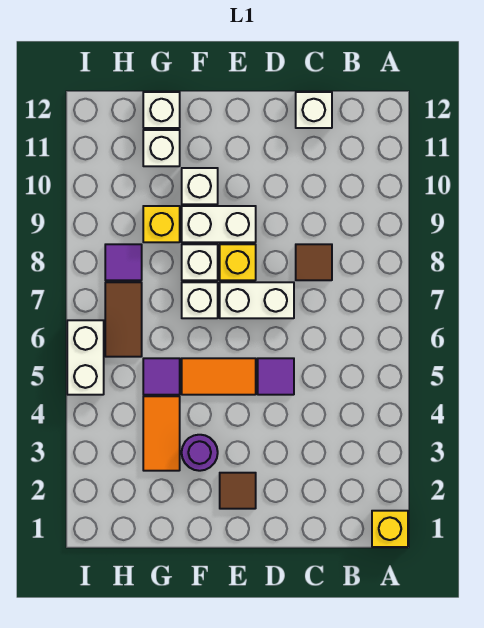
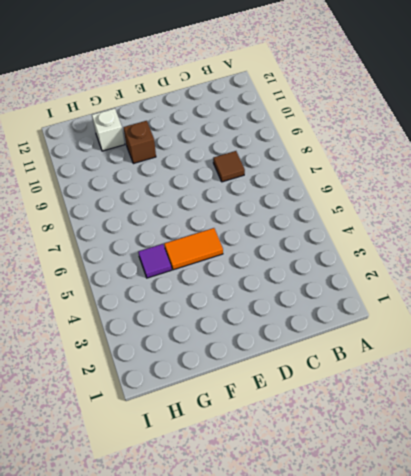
brown brick F10 level 1 -> white brick F10 level 1
none -> yellow brick A1 level 1
none -> white brick C12 level 1
none -> purple tile D5 level 1

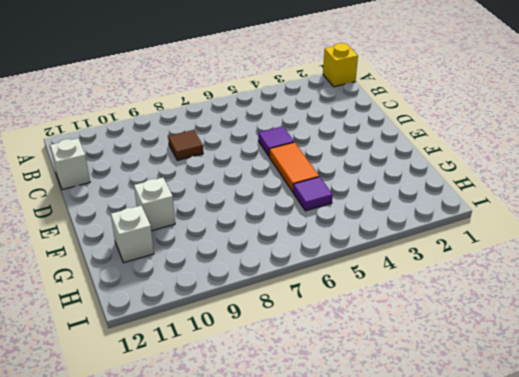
none -> white brick D7:E7 level 1
none -> brown tile E2 level 1
none -> yellow brick E8 level 1

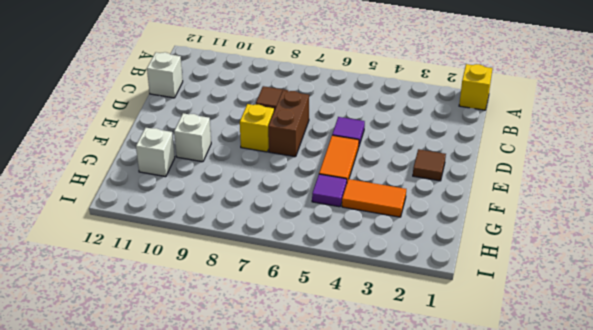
brown brick D7:E7 level 1 -> white brick D7:E7 level 1
none -> white brick E9:F9 level 1
none -> purple round brick F3 level 1
none -> white brick F7 level 1

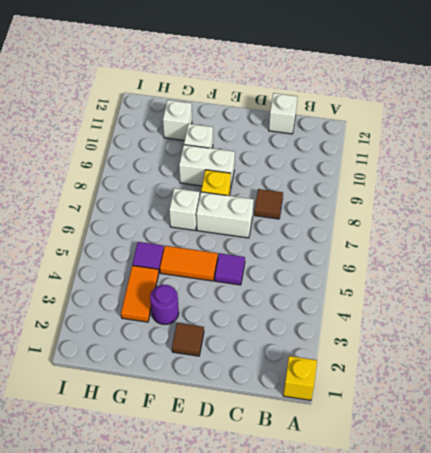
none -> white brick F8 level 1
none -> yellow brick G9 level 1
none -> white brick G12 level 1

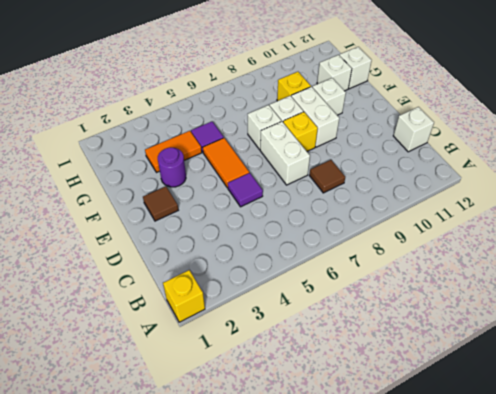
none -> brown tile H6:H7 level 1
none -> purple tile H8 level 1
none -> white brick I5:I6 level 1

